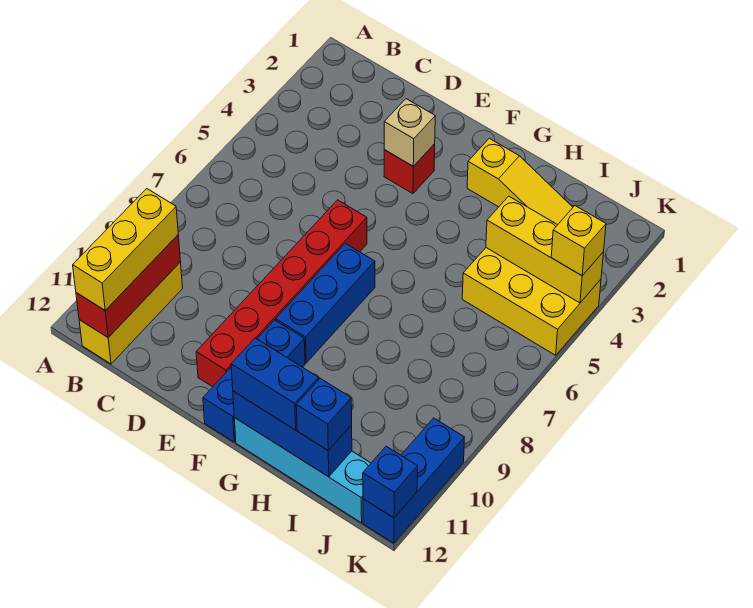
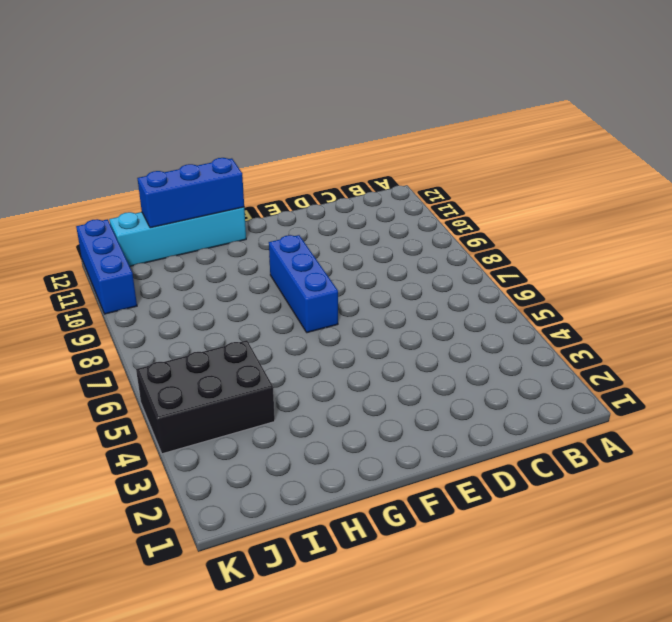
black brick I4:K5 level 1 -> yellow brick I4:K5 level 1
none -> yellow brick B10:B12 level 1
none -> red brick E3 level 1
none -> red brick E6:E11 level 1

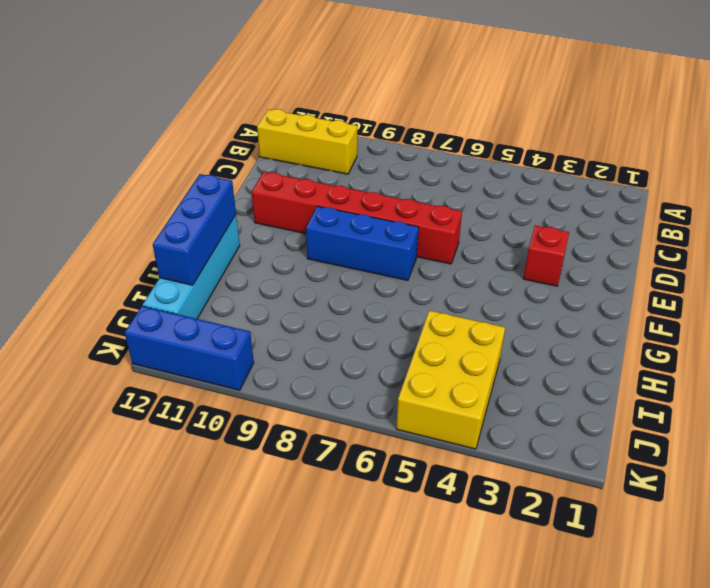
none -> blue brick F10:F12 level 1
none -> yellow slope G2:I2 level 1 top G
none -> red brick B10:B12 level 2

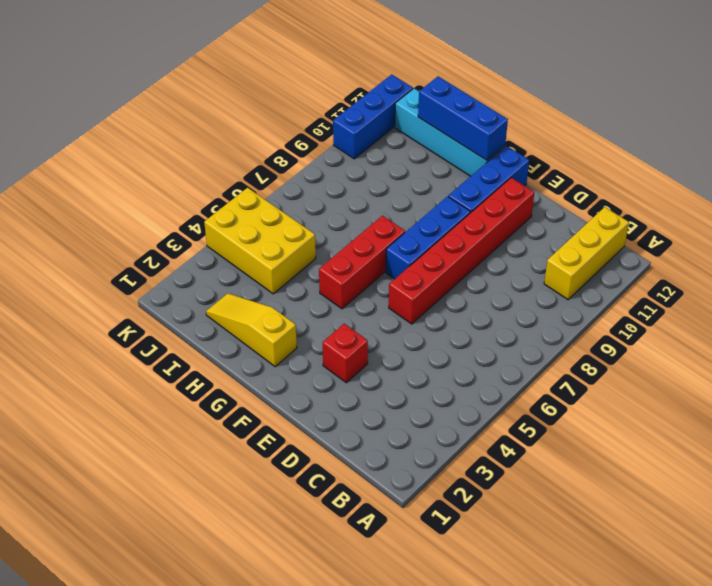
red brick G5:G7 level 1 -> red brick B10:B12 level 2
none -> tan brick E3 level 2
none -> yellow brick I4:K4 level 2
none -> blue brick K12 level 2

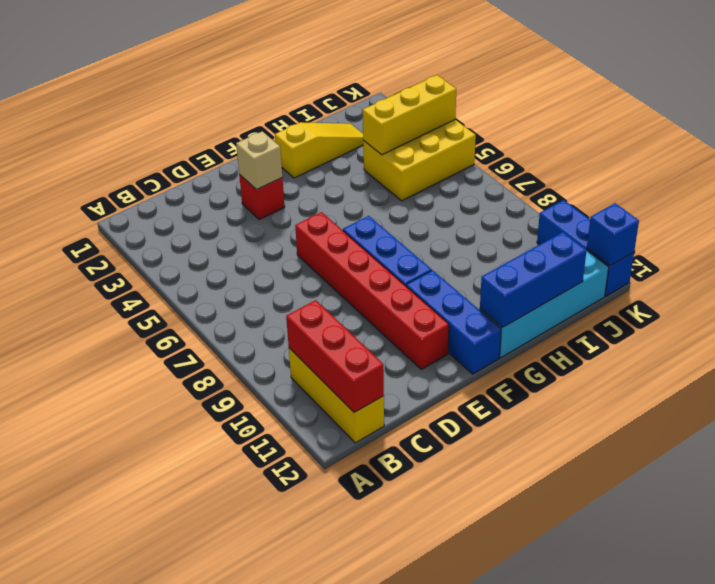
none -> yellow brick B10:B12 level 3
none -> blue brick G12:H12 level 3
none -> blue brick I12 level 3

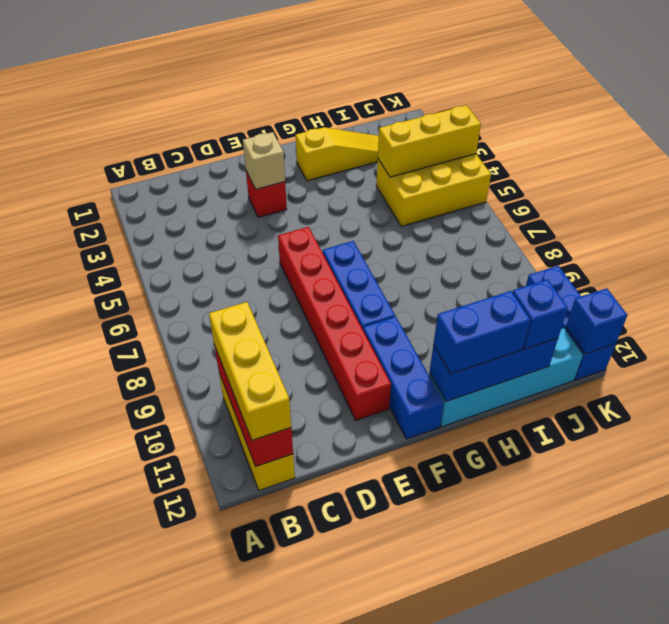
none -> yellow brick K4 level 3

